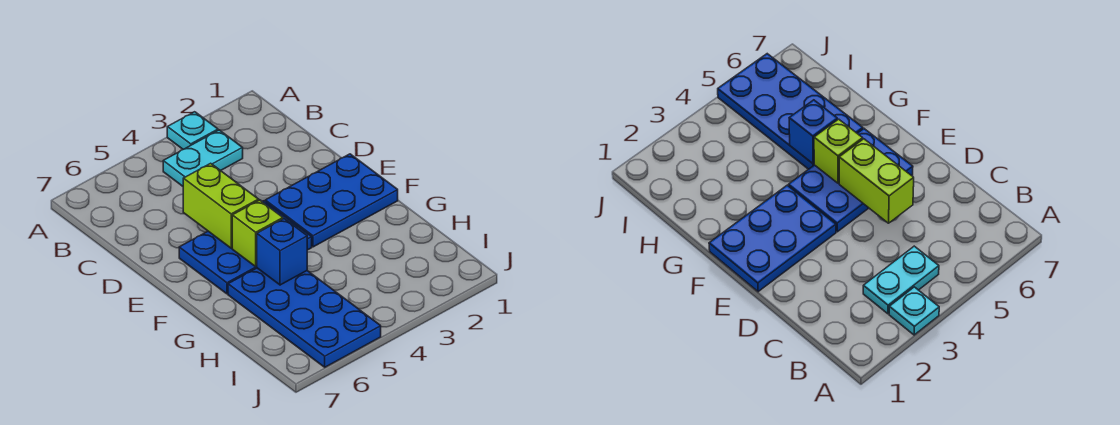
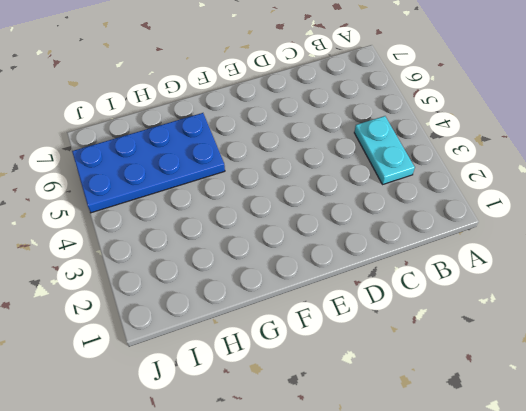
none -> cyan plate A3 level 1
none -> blue plate E1:F3 level 1

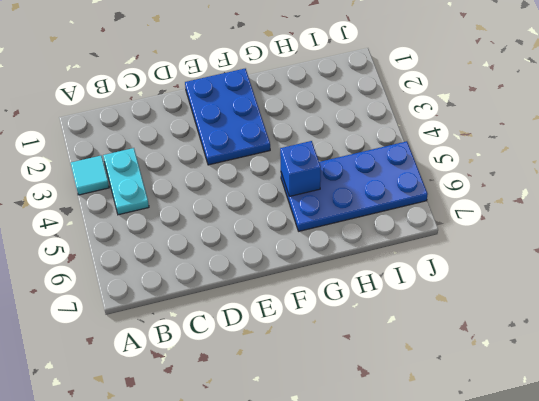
cyan tile A3 level 1 -> cyan plate A3 level 1
none -> blue plate E4:F6 level 1
none -> lime brick D5:E5 level 2

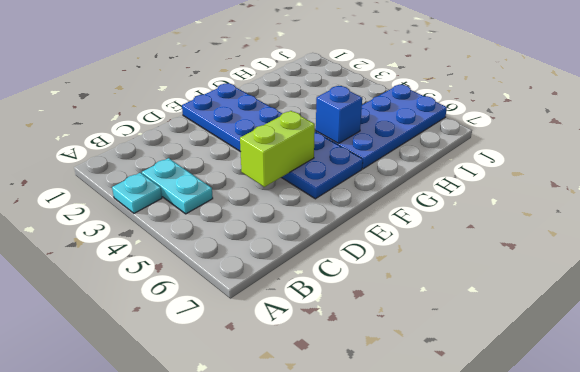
none -> lime brick F5 level 2

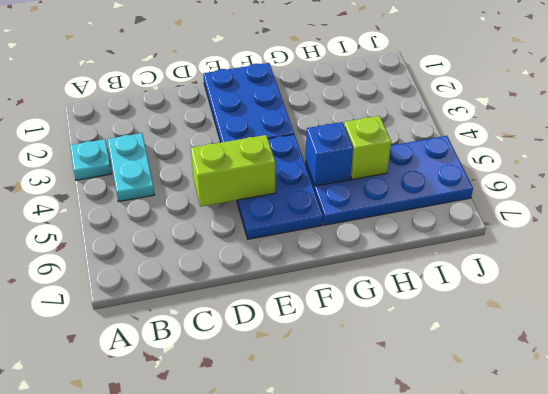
lime brick H5 level 2 -> lime brick F5 level 2

